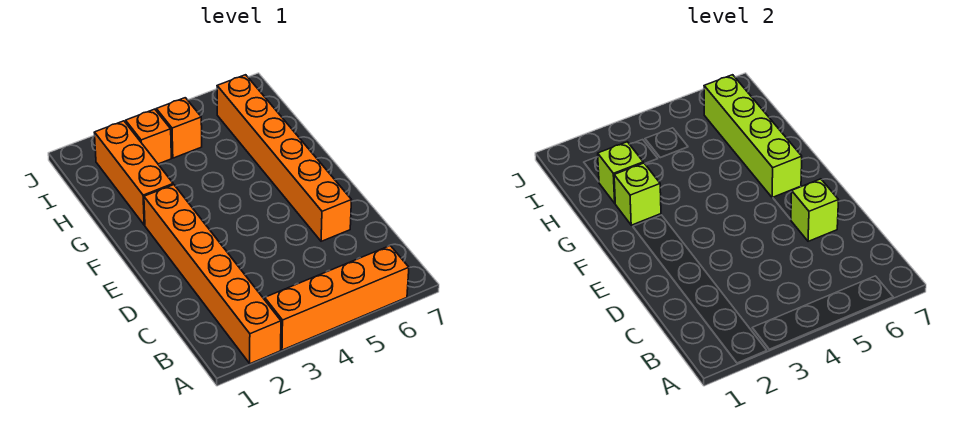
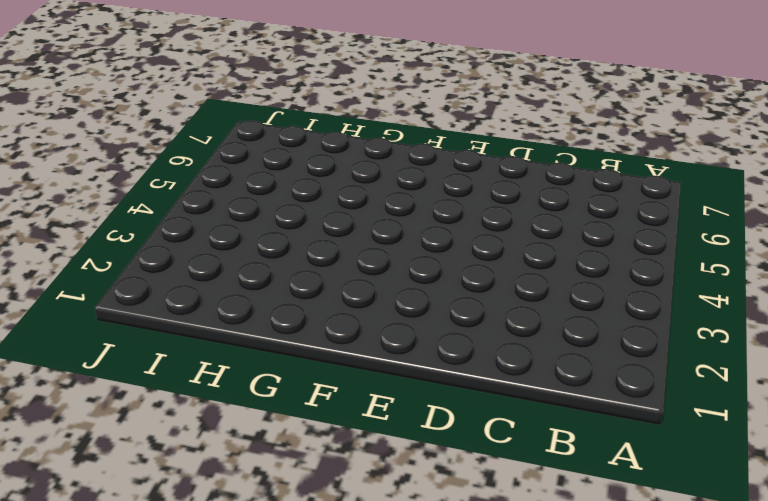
none -> orange brick A2:F2 level 1
none -> orange brick A3:A6 level 1

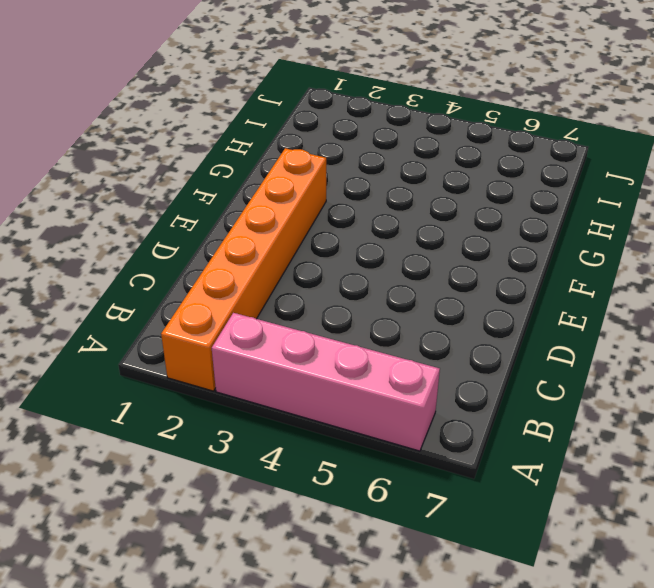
pink brick A3:A6 level 1 -> orange brick A3:A6 level 1
none -> orange brick D6:I6 level 1
none -> orange brick G2:I2 level 1

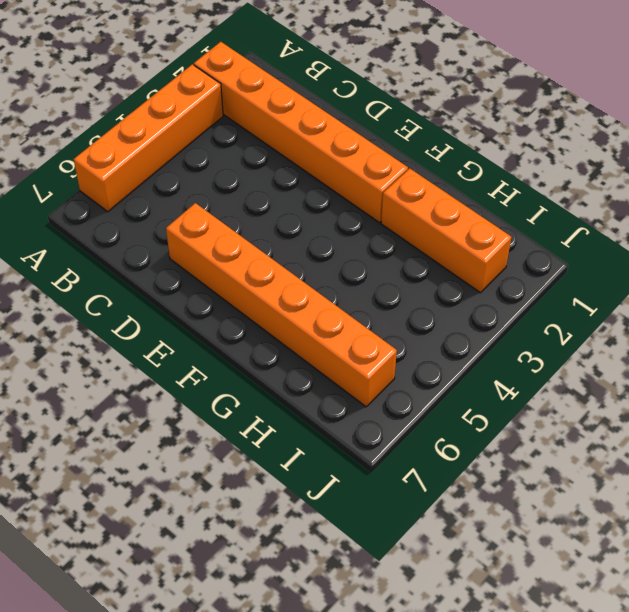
none -> orange brick I3 level 1
none -> orange brick I4 level 1

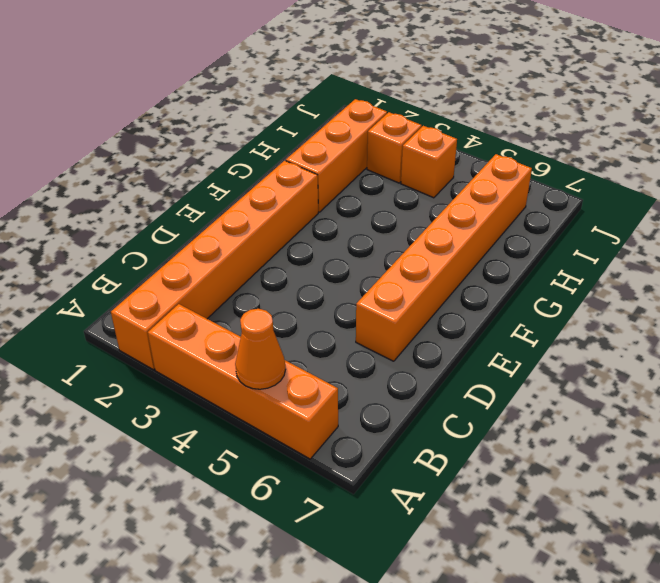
orange cone A5 level 2 -> none
none -> lime brick D6 level 2
none -> lime brick F6:I6 level 2

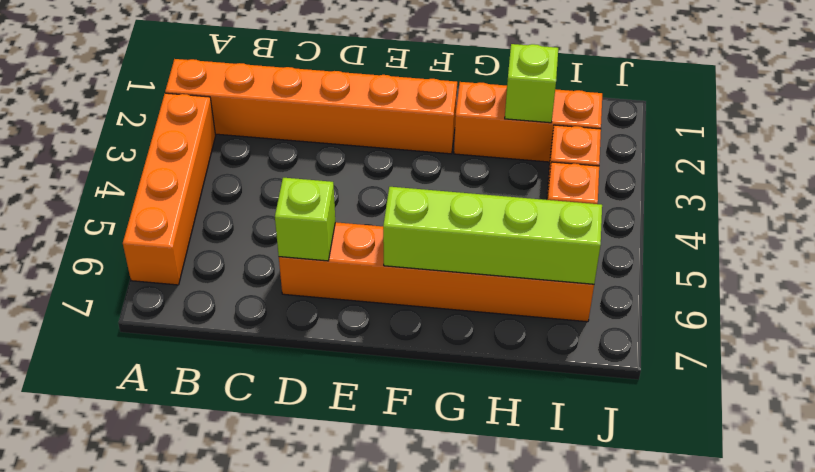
none -> lime brick G2 level 2

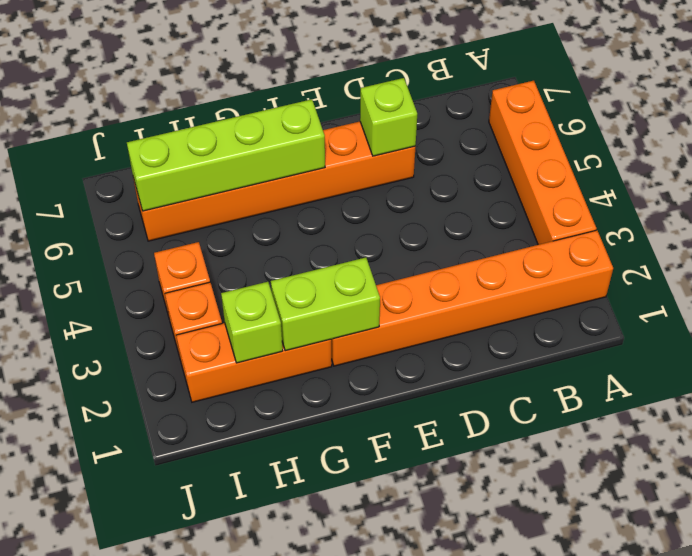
lime brick F2:G2 level 2 -> lime brick G2 level 2

